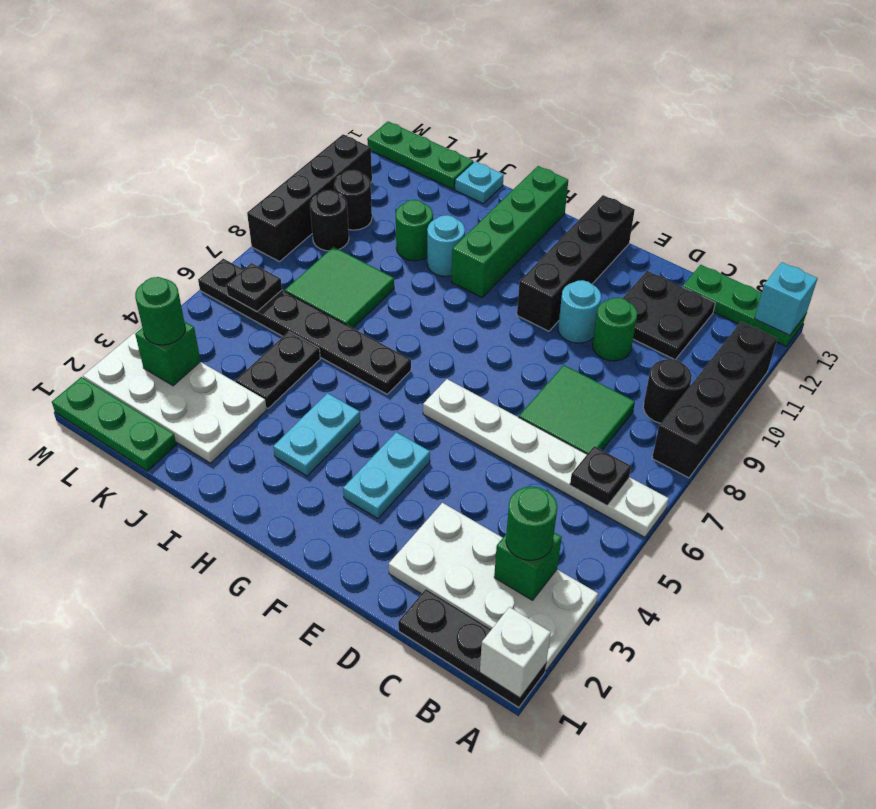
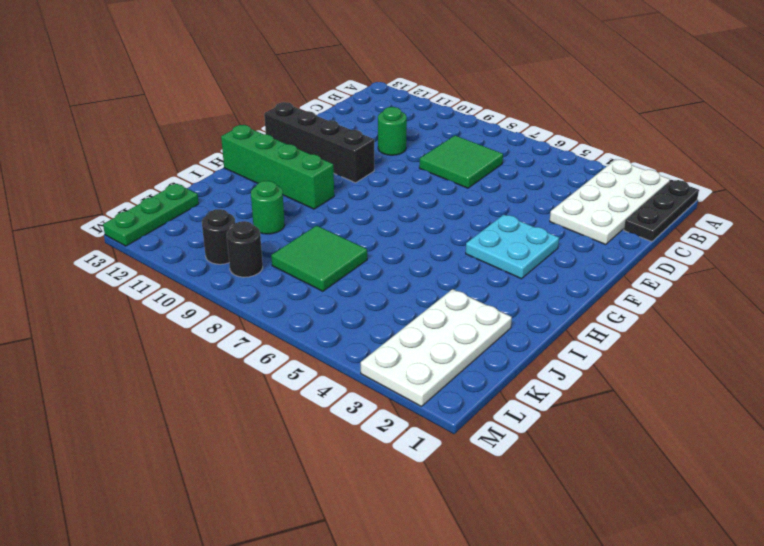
cyan plate F3:G4 level 1 -> cyan plate F3:F4 level 1
none -> white plate A6:F6 level 1
none -> black brick A8:A11 level 1
none -> green plate A13:C13 level 1
none -> black round brick B9 level 1

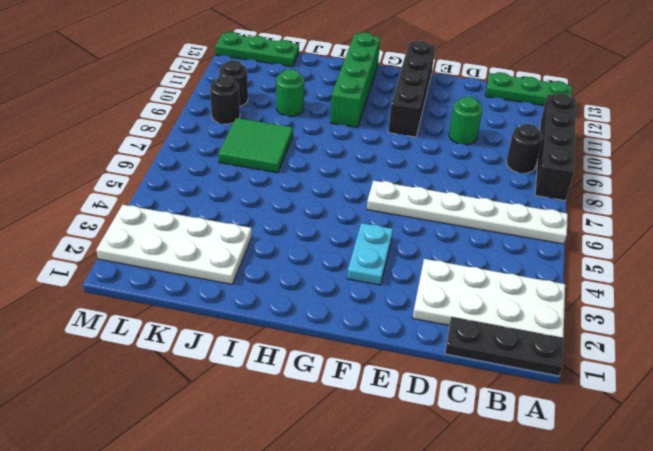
none -> green tile C7:D8 level 1
none -> black plate C11:D12 level 1
none -> cyan round brick E10 level 1
none -> cyan plate H3:H4 level 1

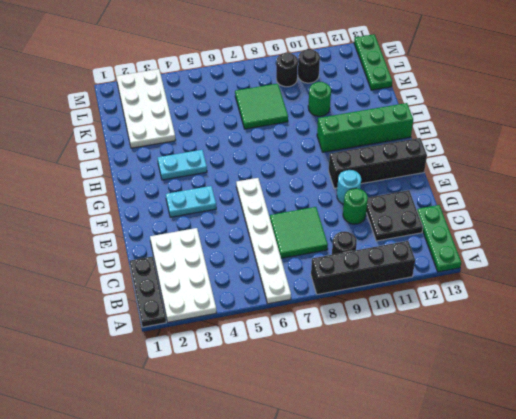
none -> black plate H6:M6 level 1
none -> cyan round brick I10 level 1
none -> black plate J4:J5 level 1
none -> cyan plate J13 level 1

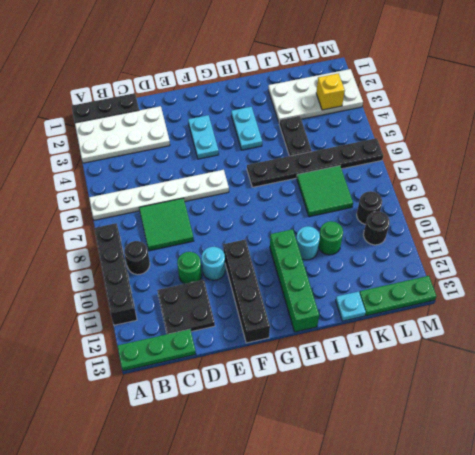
yellow brick L3 level 2 -> green brick L3 level 2
none -> green plate K1:M1 level 1
none -> black brick M8:M11 level 1
none -> white brick A1 level 2
none -> cyan brick A13 level 2

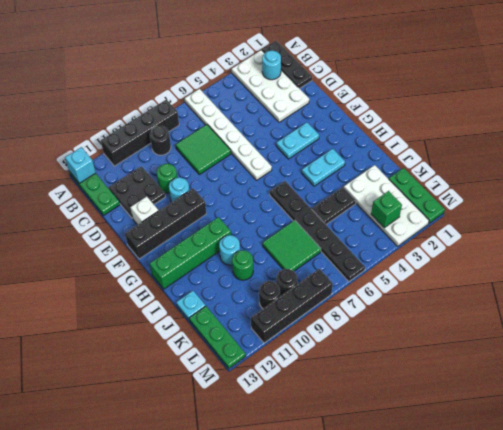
cyan round brick B2 level 2 -> none
white brick E12 level 1 -> white brick A1 level 2
none -> green brick B3 level 2
none -> black plate B6 level 2
none -> black plate L6 level 2
none -> green round brick B3 level 3

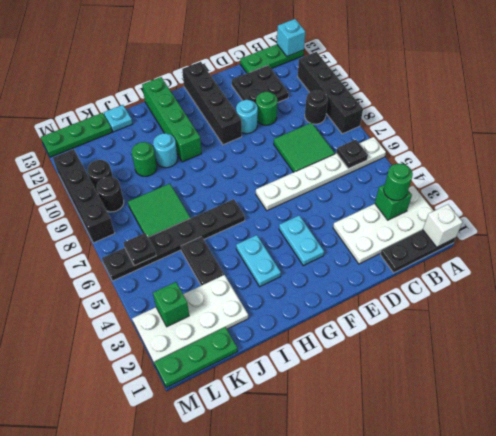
none -> green round brick L3 level 3

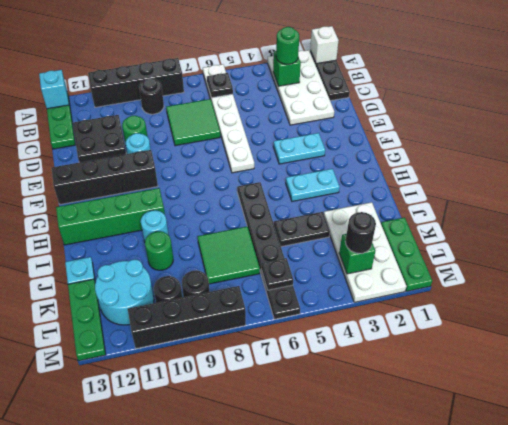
cyan round brick K11:L12 level 1 -> none
black round brick L3 level 3 -> green round brick L3 level 3

